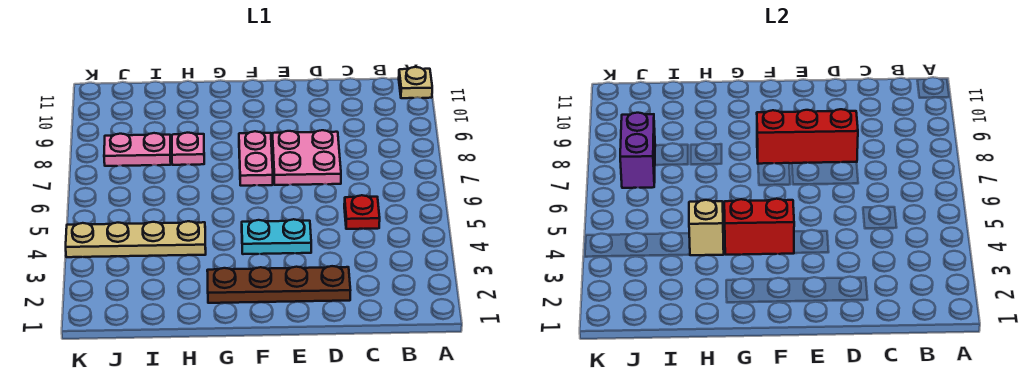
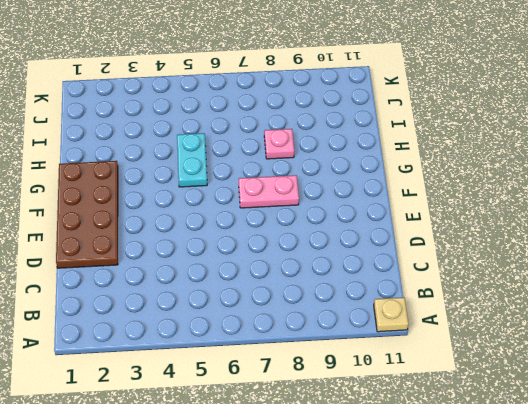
brown plate D1:G2 level 1 -> brown plate D2:G2 level 1
cyan plate G5:H5 level 1 -> cyan plate E4:F4 level 1
none -> red plate C5 level 1
none -> pink plate D7:E8 level 1
none -> tan plate H4:K4 level 1

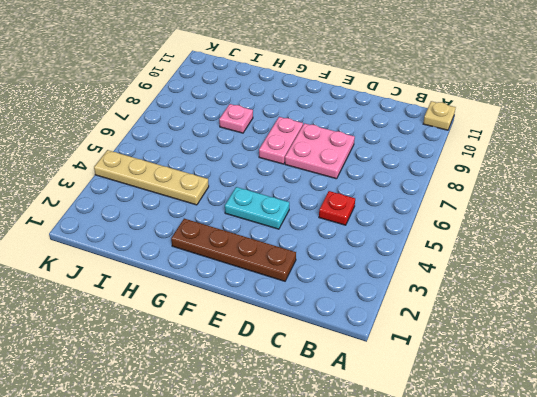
none -> pink plate I8:J8 level 1
none -> red brick D8:F8 level 2
none -> red brick F4:G4 level 2

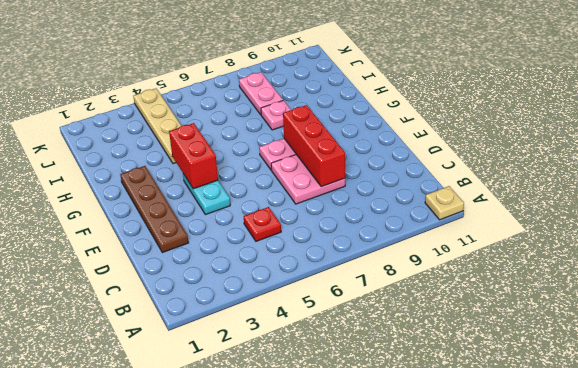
none -> tan brick H4 level 2
none -> purple brick J7:J8 level 2

